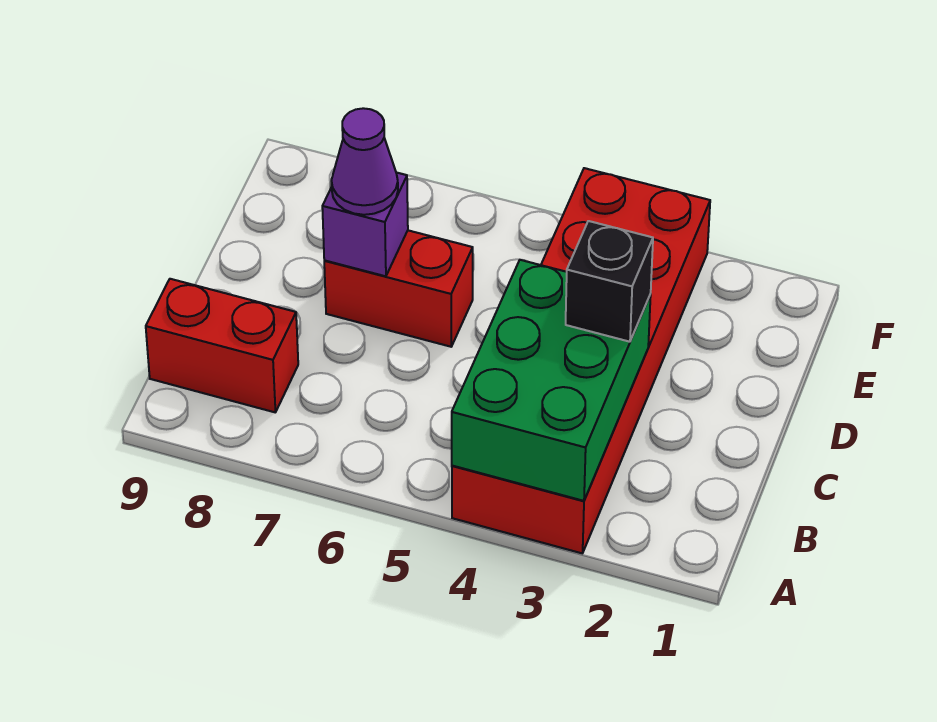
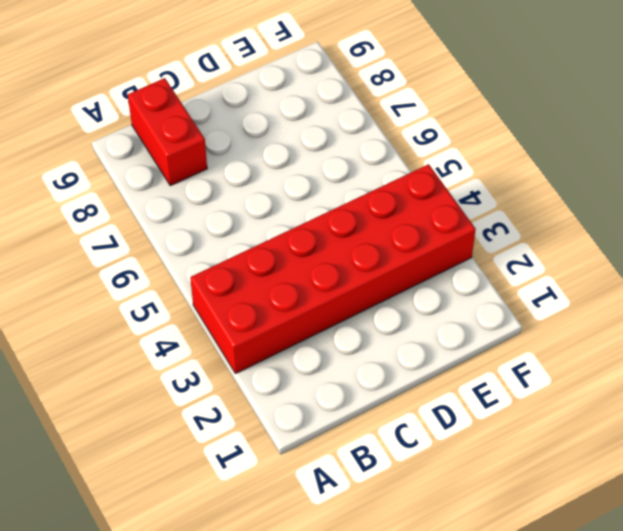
none -> red brick D6:D7 level 1
none -> green brick A3:C4 level 2

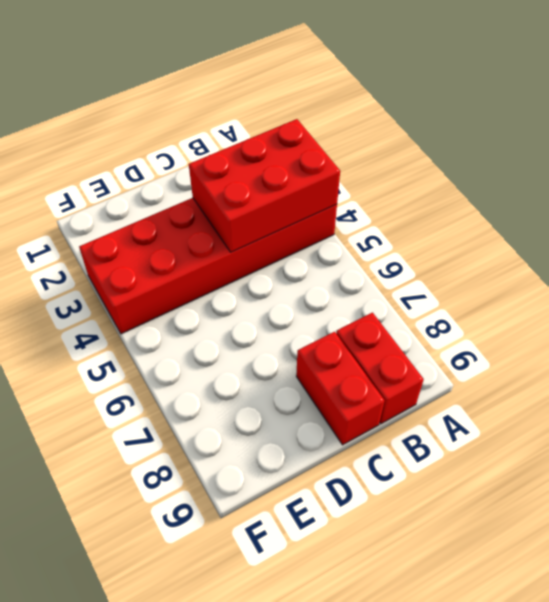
red brick A3:C4 level 2 -> green brick A3:C4 level 2
red brick C8:C9 level 1 -> red brick D6:D7 level 1
none -> purple brick D7 level 2
none -> black brick C3 level 3

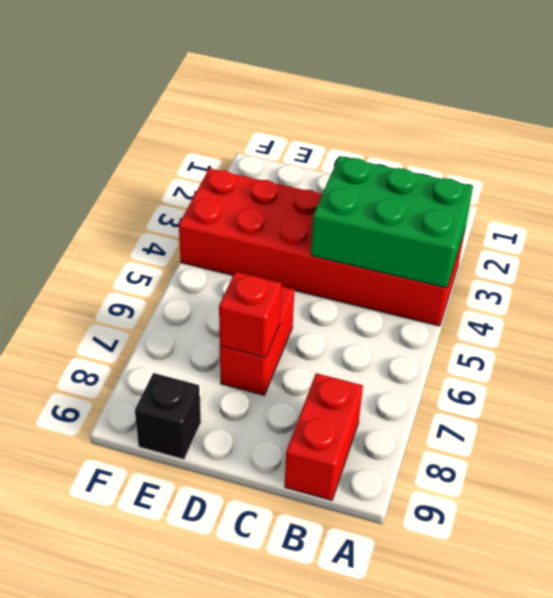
red brick D7 level 2 -> purple brick D7 level 2
black brick E9 level 1 -> black brick C3 level 3
none -> purple cone D7 level 3

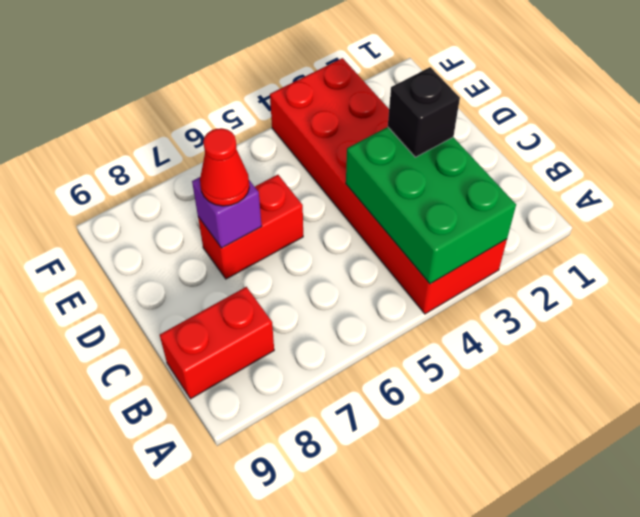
red cone D7 level 3 -> purple cone D7 level 3

